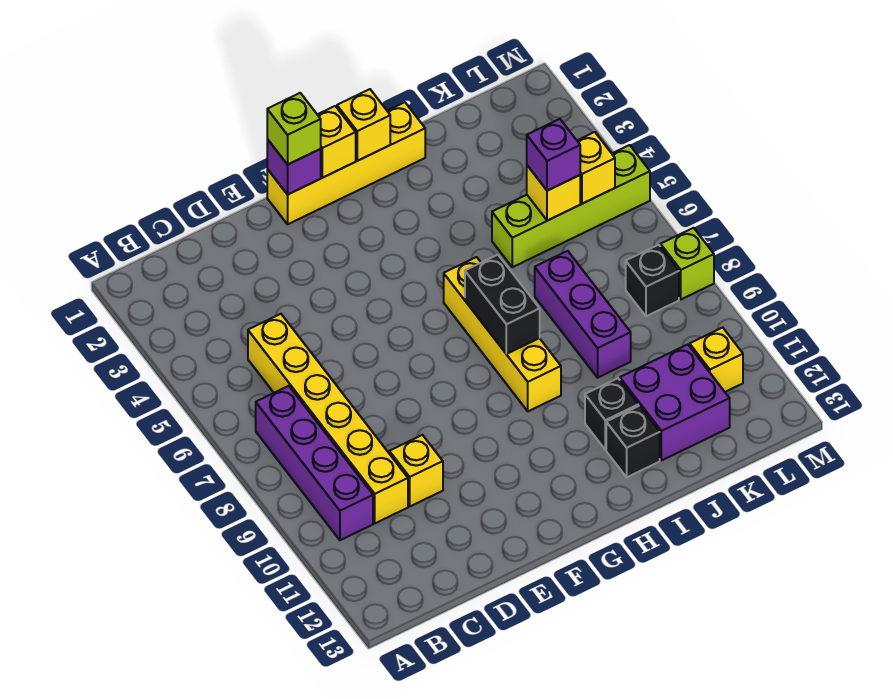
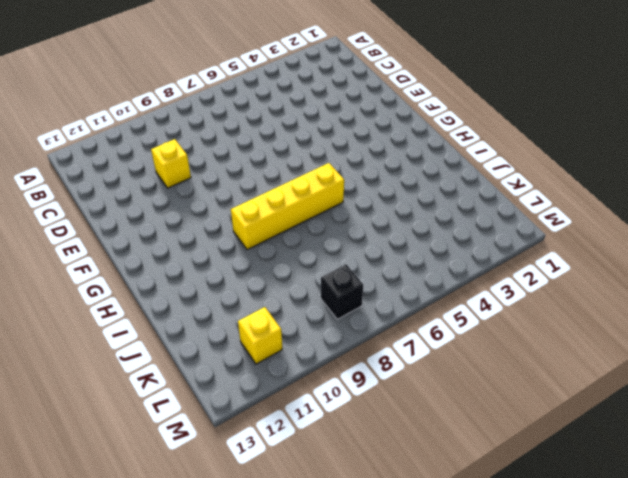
none -> purple brick B7:B10 level 1
none -> yellow brick C5:C10 level 1
none -> yellow brick F1:I1 level 1

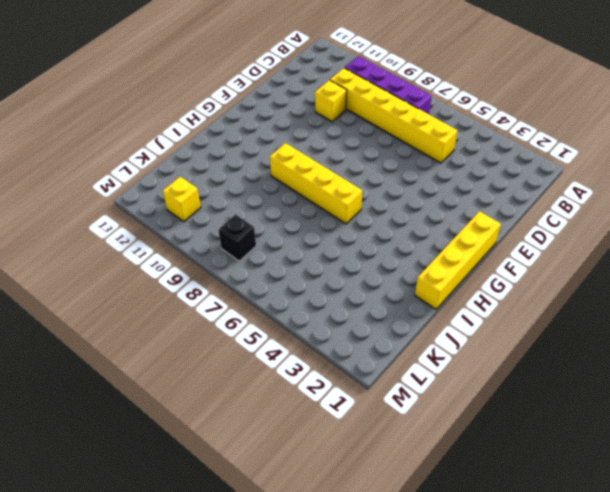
none -> black brick I11 level 1
none -> black brick I12 level 1
none -> lime brick J5:M5 level 1

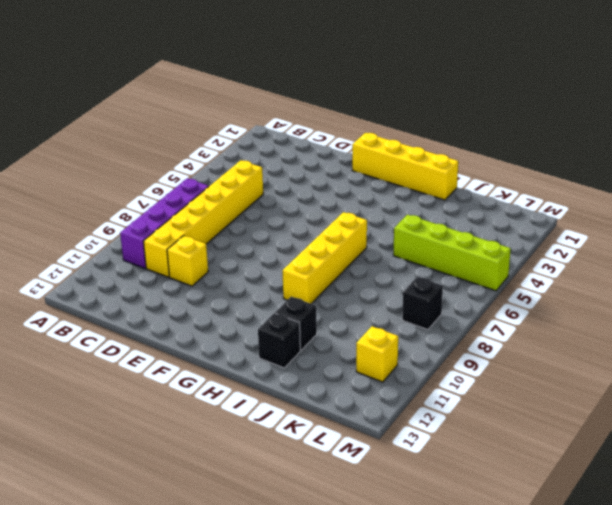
none -> purple brick J7:J9 level 1
none -> purple brick J11:K12 level 1
none -> lime brick M8 level 1

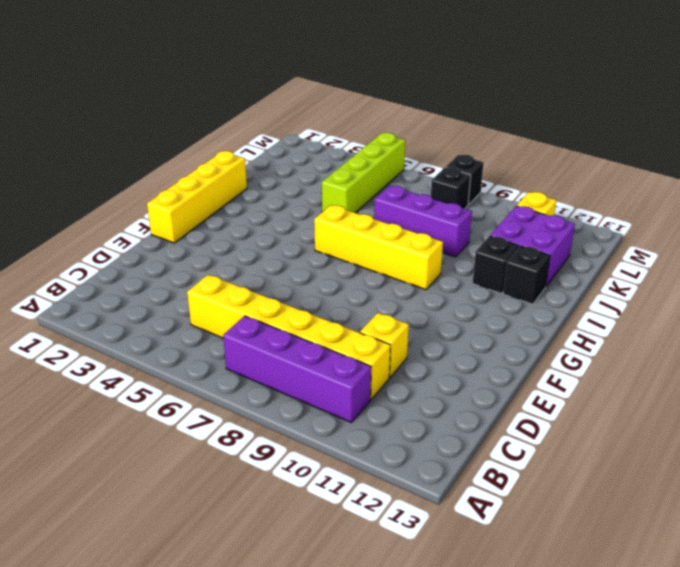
black brick M8 level 1 -> lime brick M8 level 1
none -> purple brick F1 level 2
none -> yellow brick G1 level 2
none -> yellow brick H1 level 2

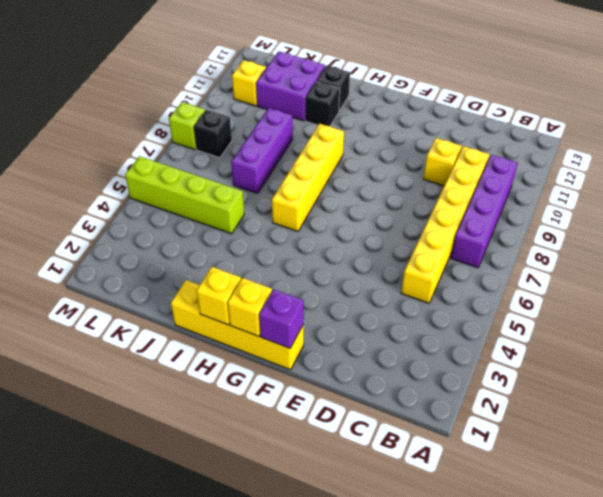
none -> black brick H7:H8 level 2
none -> yellow brick K5 level 2
none -> yellow brick L5 level 2

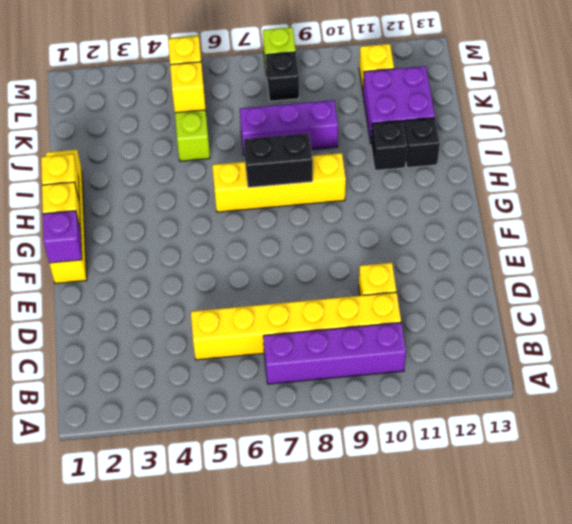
none -> lime brick F1 level 3
none -> purple brick K5 level 3

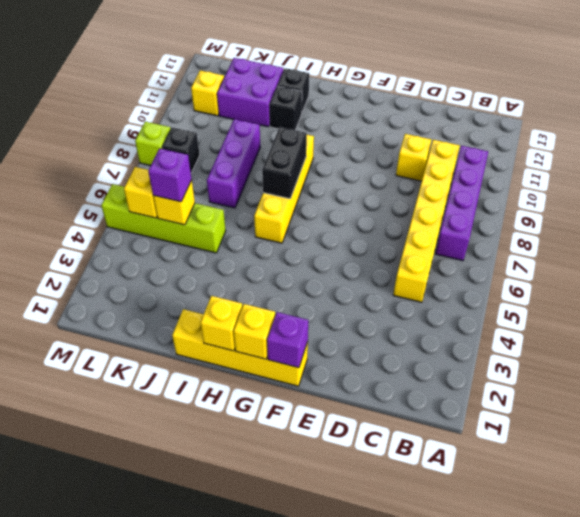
none -> lime brick F1 level 3

